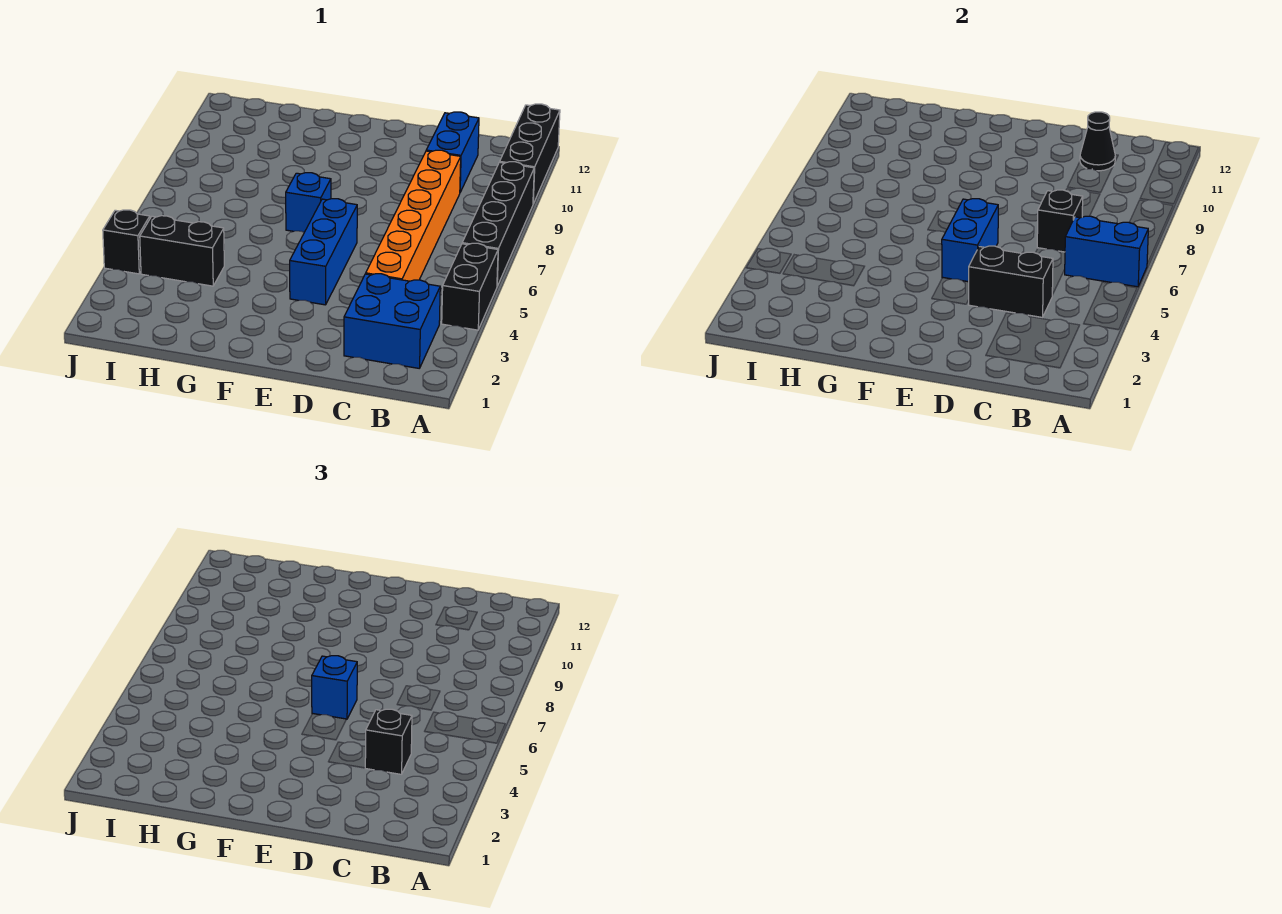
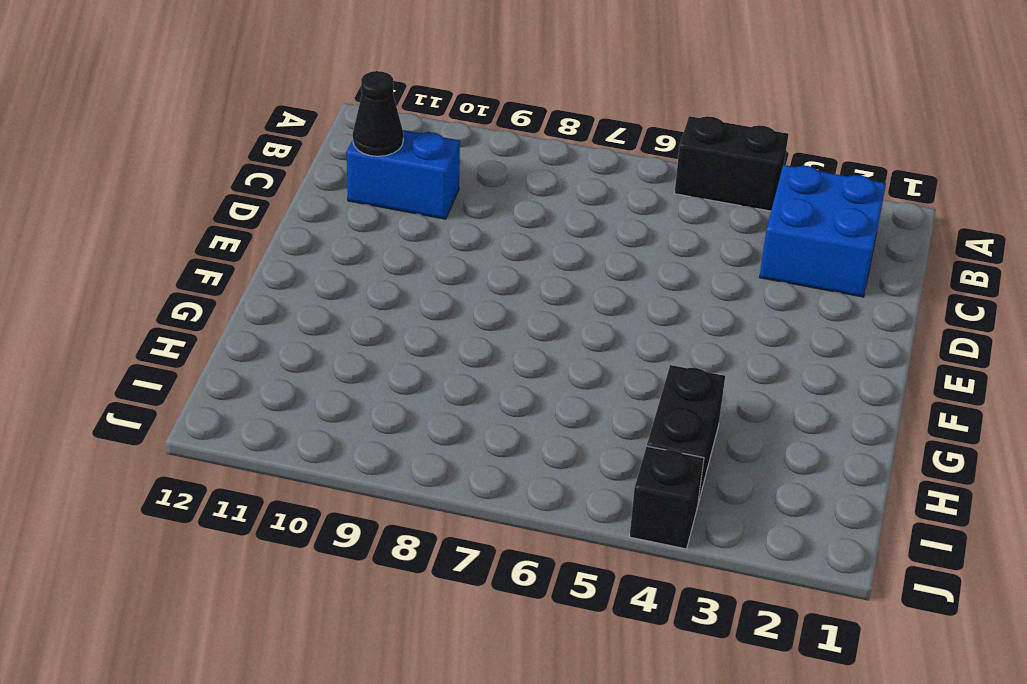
none -> black brick A6:A9 level 1
none -> black brick A10:A12 level 1
none -> orange brick C4:C9 level 1

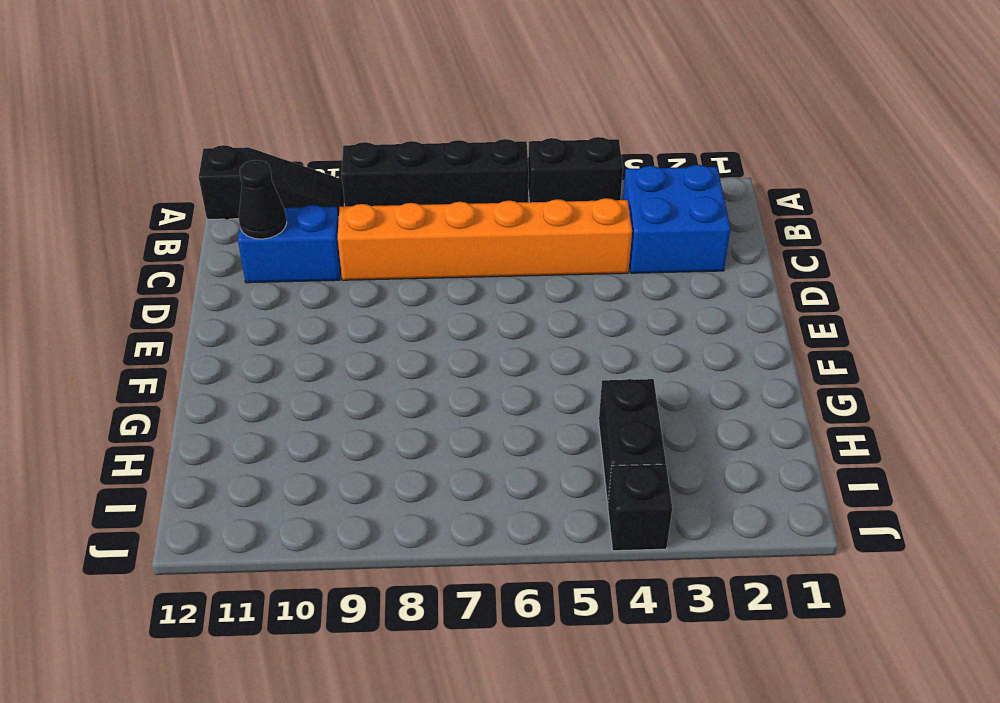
black slope A10:A12 level 1 top 12 -> black brick A10:A12 level 1
none -> blue brick E4:E6 level 1
none -> blue brick F7 level 1
none -> blue brick A6:B6 level 2

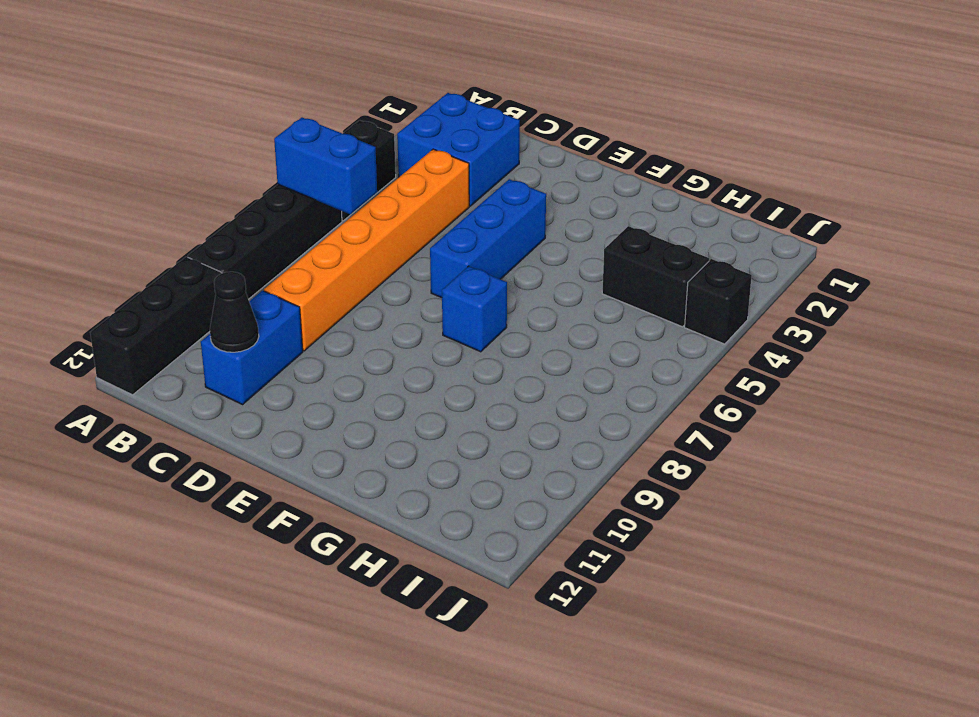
none -> black brick C4:D4 level 2
none -> black brick C7 level 2
none -> blue brick E5:E6 level 2

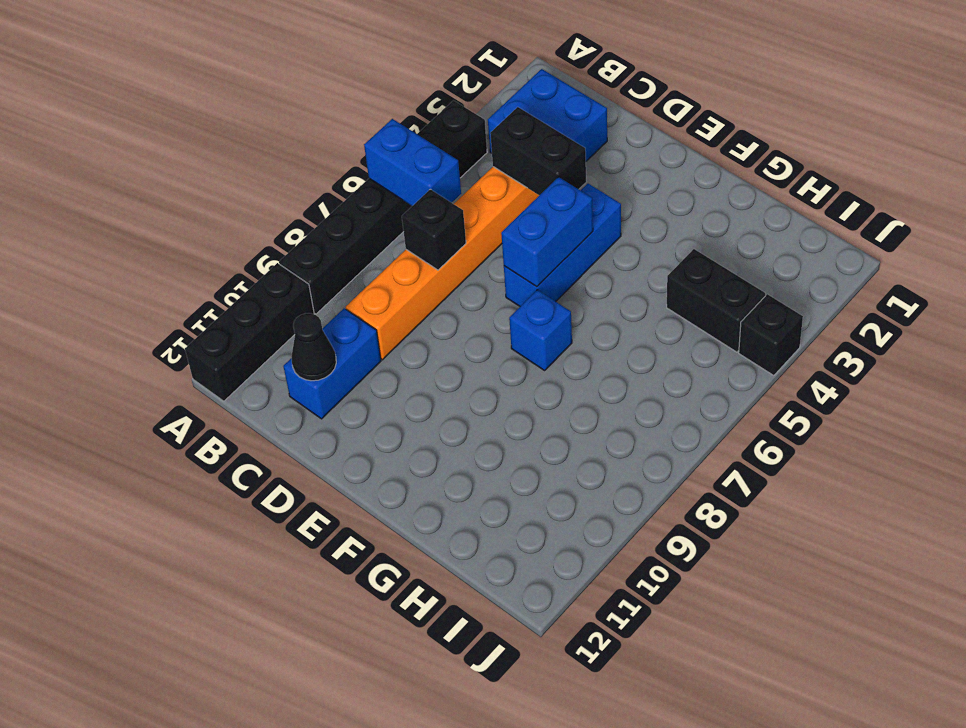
none -> black brick C4 level 3
none -> blue brick E6 level 3

